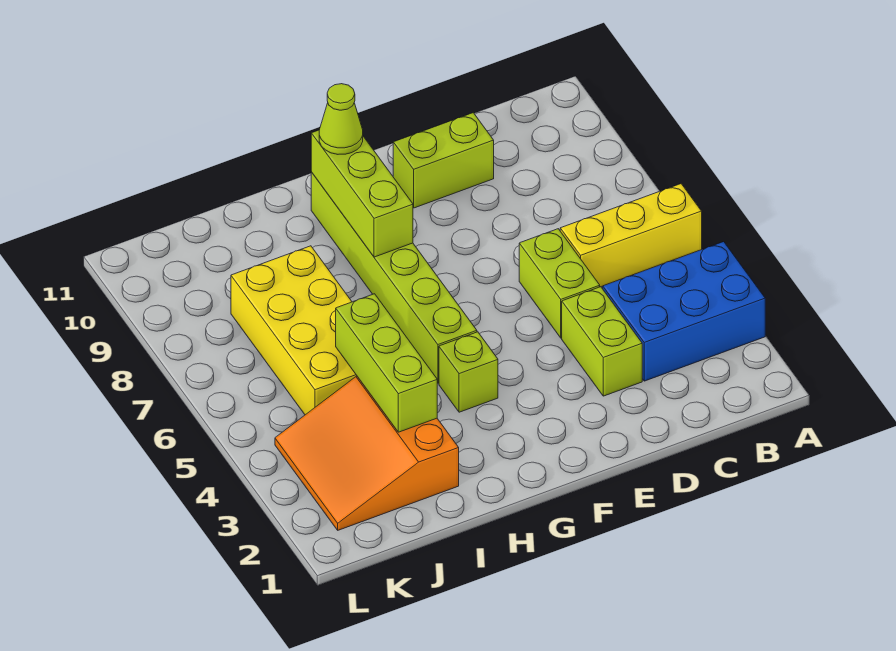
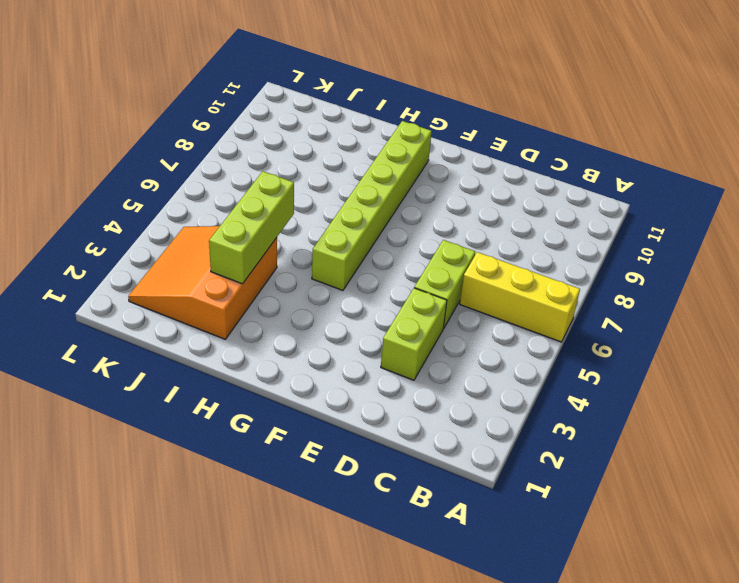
none -> blue brick A3:C4 level 1
none -> lime brick D10:E10 level 1
none -> lime brick G4 level 1

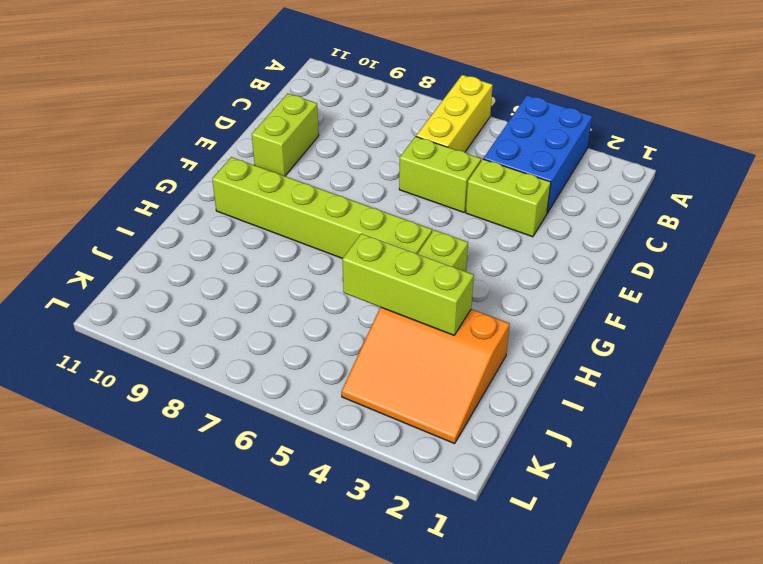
none -> yellow brick I5:J8 level 1
none -> lime brick G8:G10 level 2
none -> lime cone G10 level 3

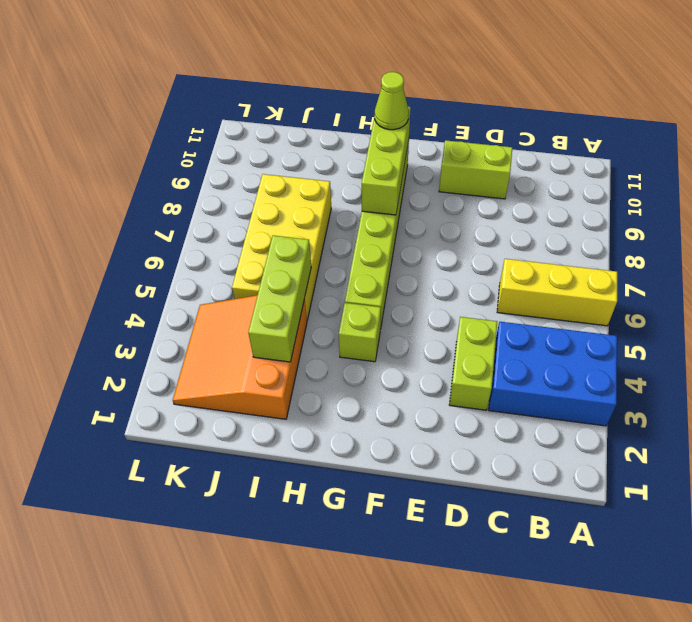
none -> lime brick D5:D6 level 1

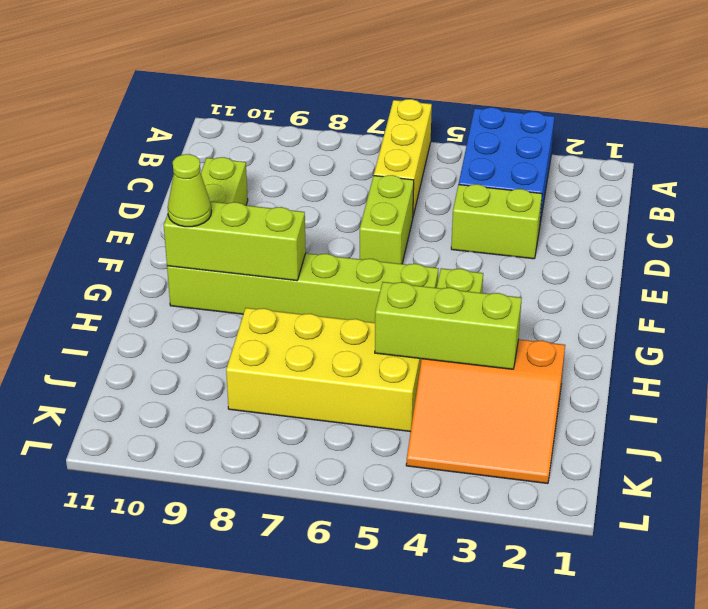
lime brick D6:E6 level 1 -> lime brick D5:D6 level 1

